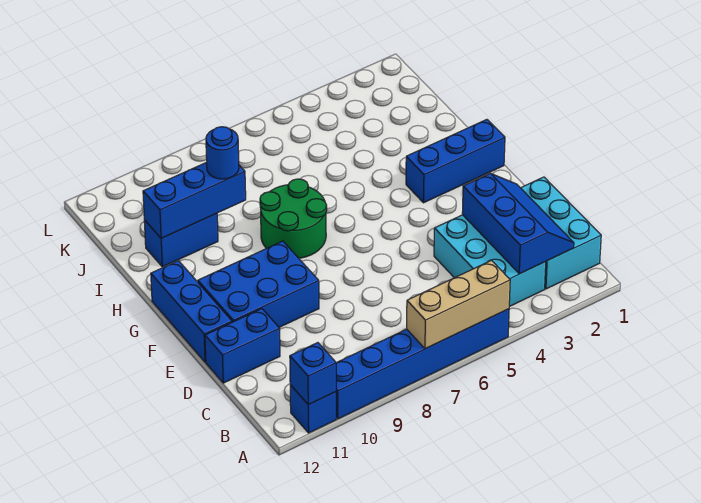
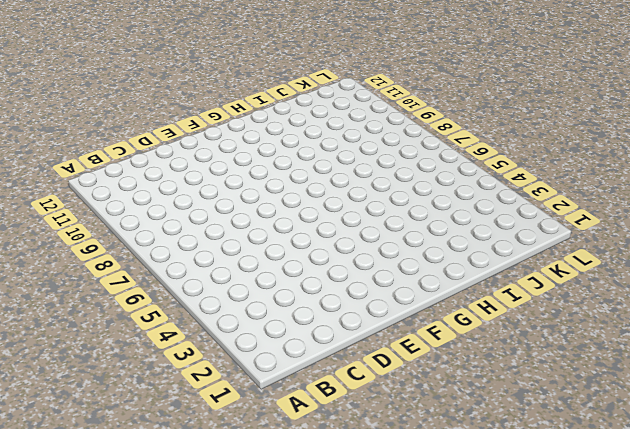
none -> blue brick A5:A10 level 1
none -> blue brick A11 level 1
none -> cyan brick B1:D2 level 1

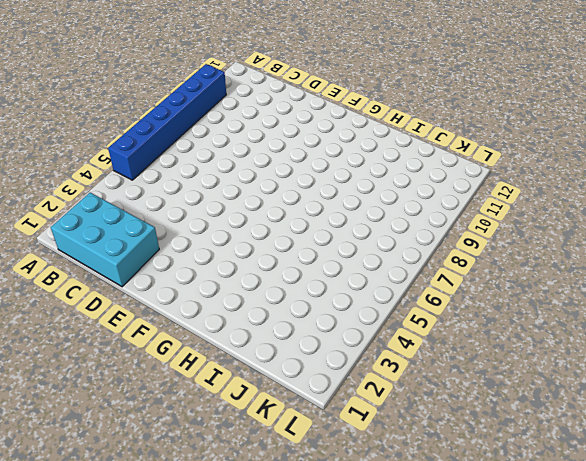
none -> blue brick A11 level 1
none -> cyan brick B3:D4 level 1
none -> blue brick D11:D12 level 1

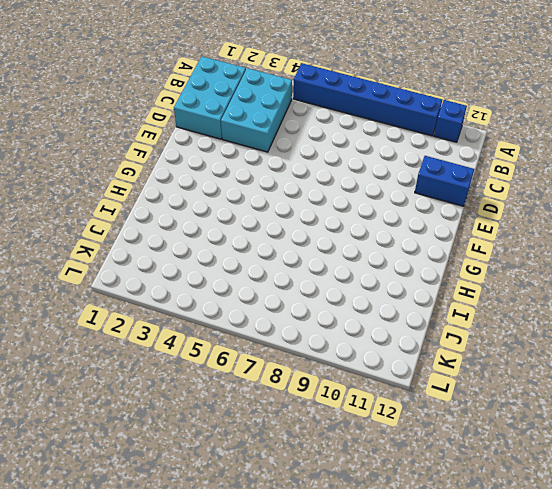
none -> blue brick E9:F11 level 1
none -> blue brick E12:G12 level 1
none -> blue brick G1:G3 level 1

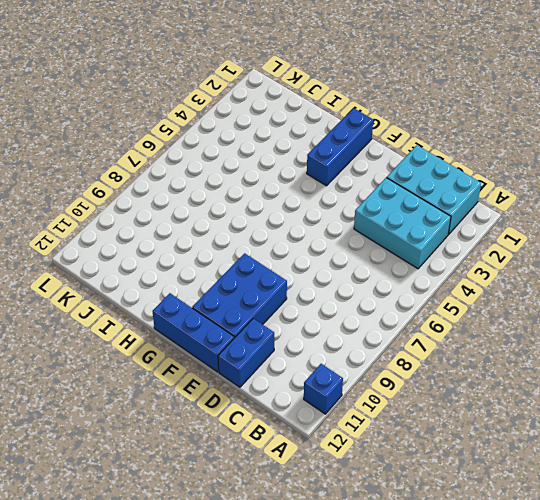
none -> blue brick A5:A10 level 1
none -> green round brick G7:H8 level 1
none -> blue brick I10:I11 level 1

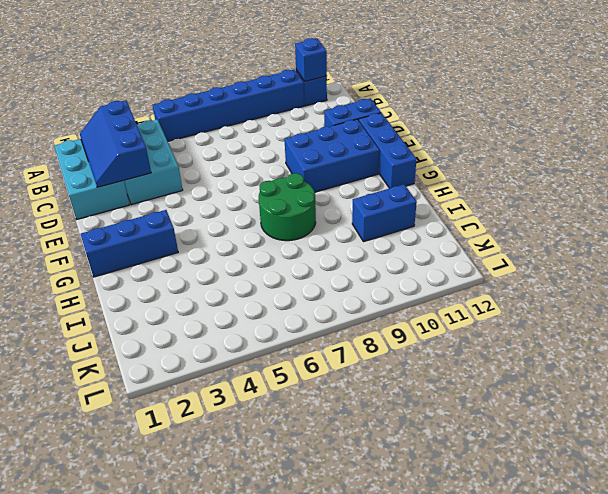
none -> tan brick A5:A7 level 2
none -> blue brick I9:I11 level 2
none -> blue round brick I9 level 3

